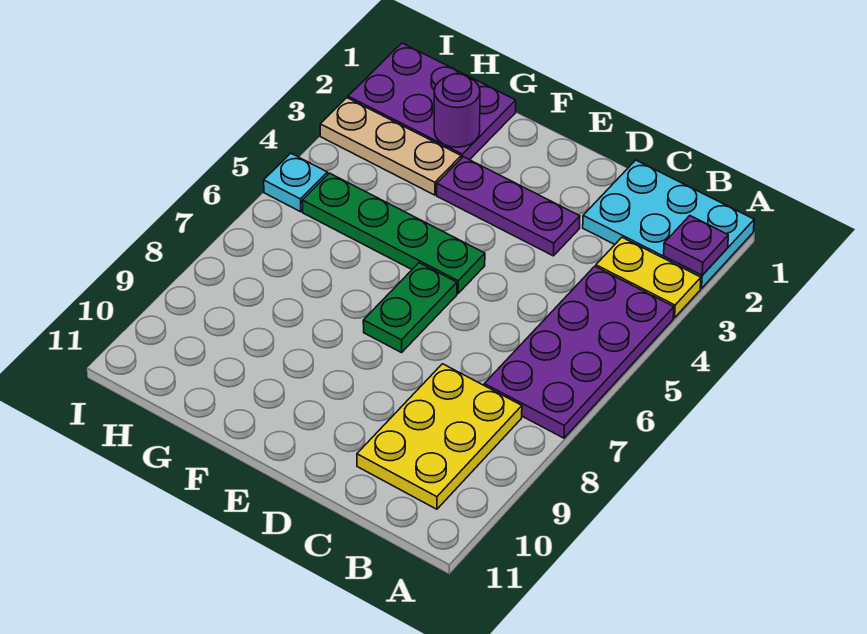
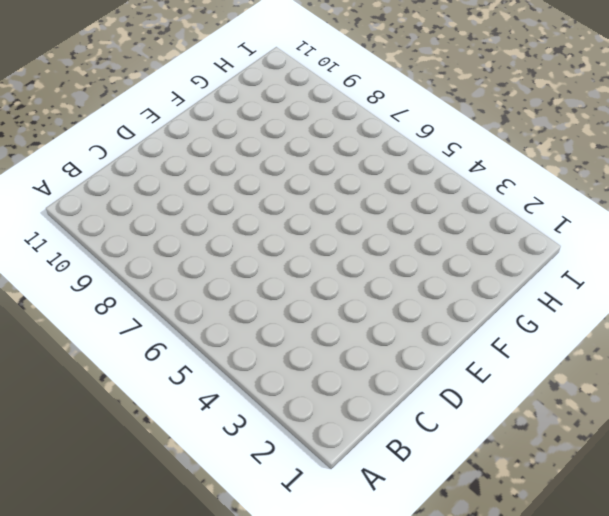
none -> cyan plate A1:C2 level 1
none -> yellow plate A3:B3 level 1
none -> purple plate A4:B7 level 1

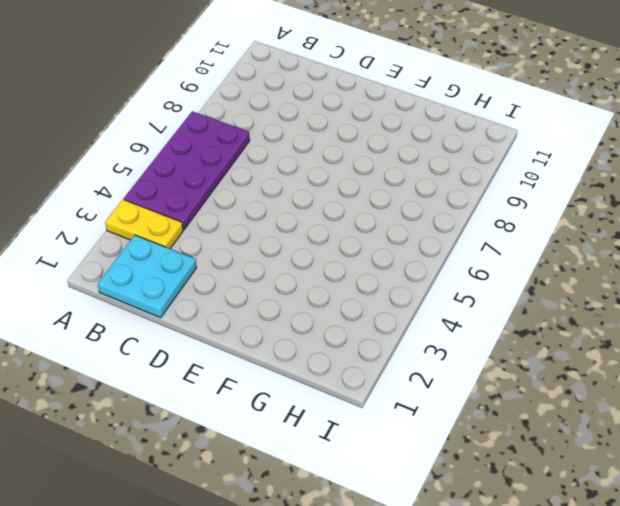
cyan plate B1:C2 level 1 -> cyan plate A1:C2 level 1
none -> yellow plate B8:C10 level 1
none -> purple plate D3:F3 level 1
none -> green plate E5:H5 level 1

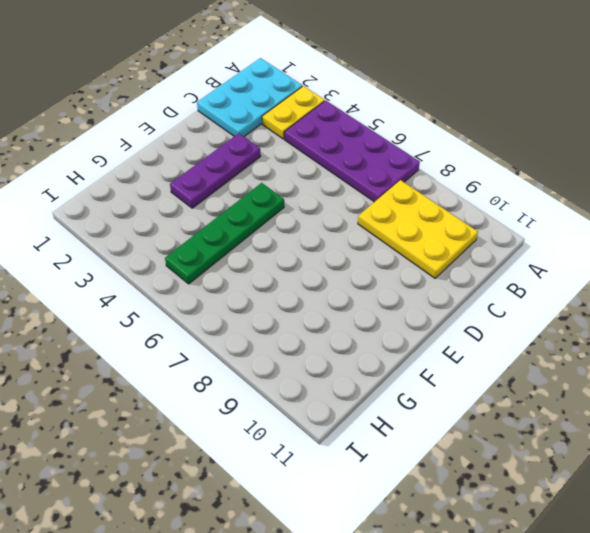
none -> green plate E6:E7 level 1
none -> purple plate G1:I2 level 1
none -> tan plate G3:I3 level 1

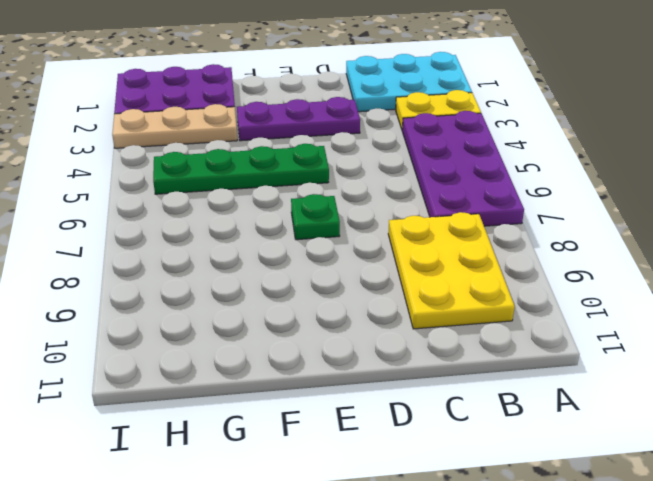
green plate E7 level 1 -> green plate E6:E7 level 1
none -> cyan plate I5 level 1
none -> purple plate A2 level 2
none -> purple round brick G2 level 2

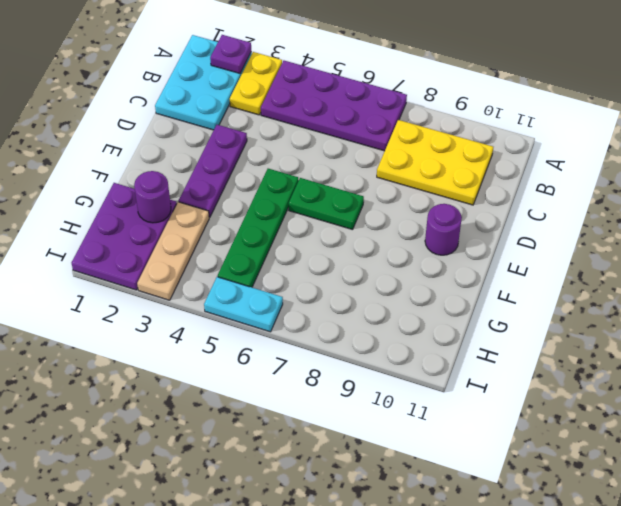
purple round brick E10 level 1 -> none
cyan plate I5:I6 level 1 -> cyan plate I5 level 1

